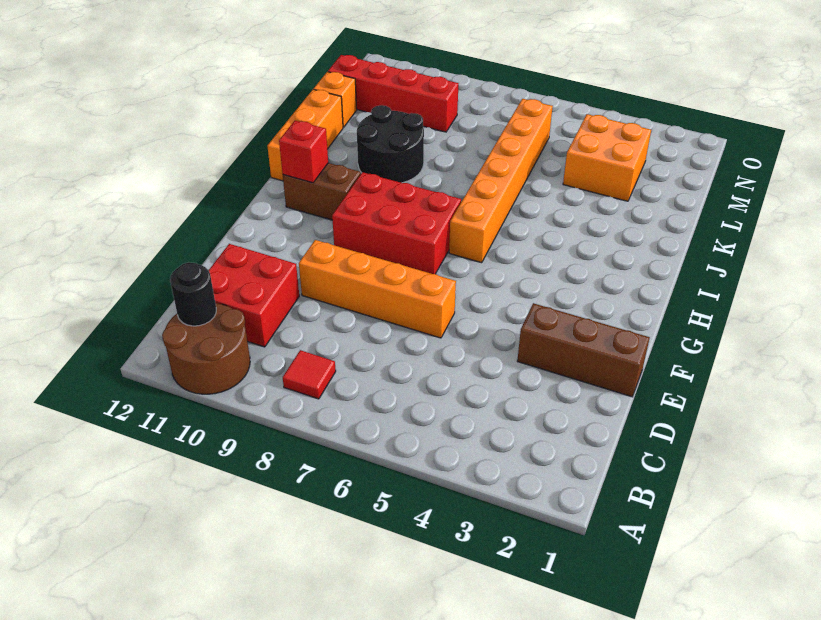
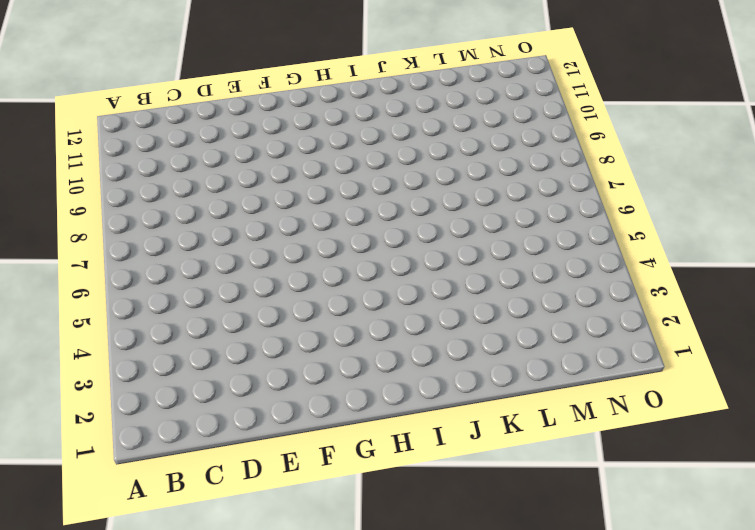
none -> brown round brick A10:B11 level 1
none -> red tile B8 level 1
none -> red brick C10:D11 level 1

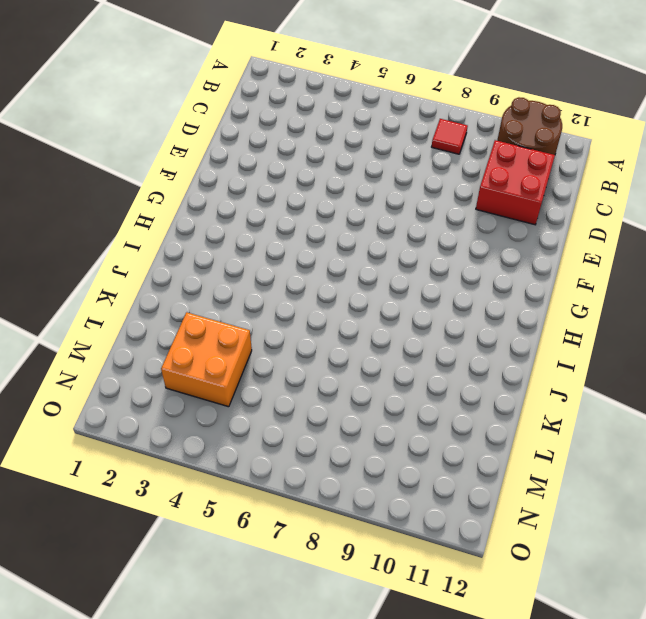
none -> brown brick E1:E3 level 1
none -> orange brick E6:E9 level 1
none -> red brick G7:H9 level 1

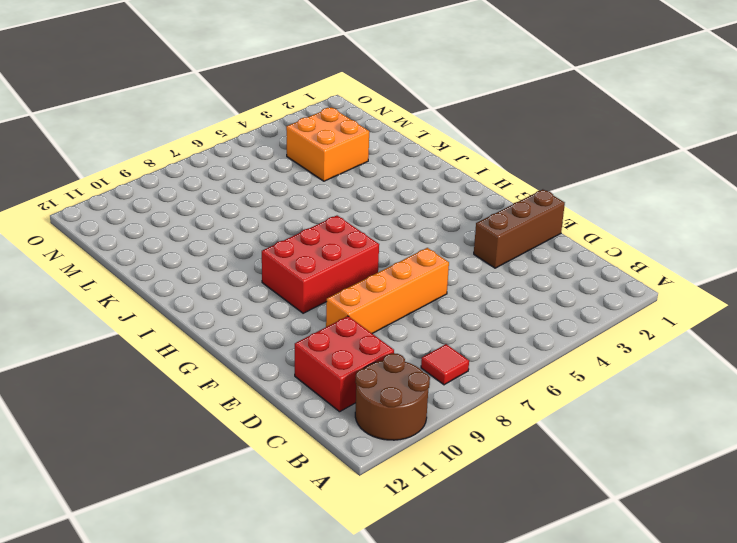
none -> orange brick H6:M6 level 1
none -> brown brick H10:H11 level 1
none -> orange brick I12:K12 level 1

